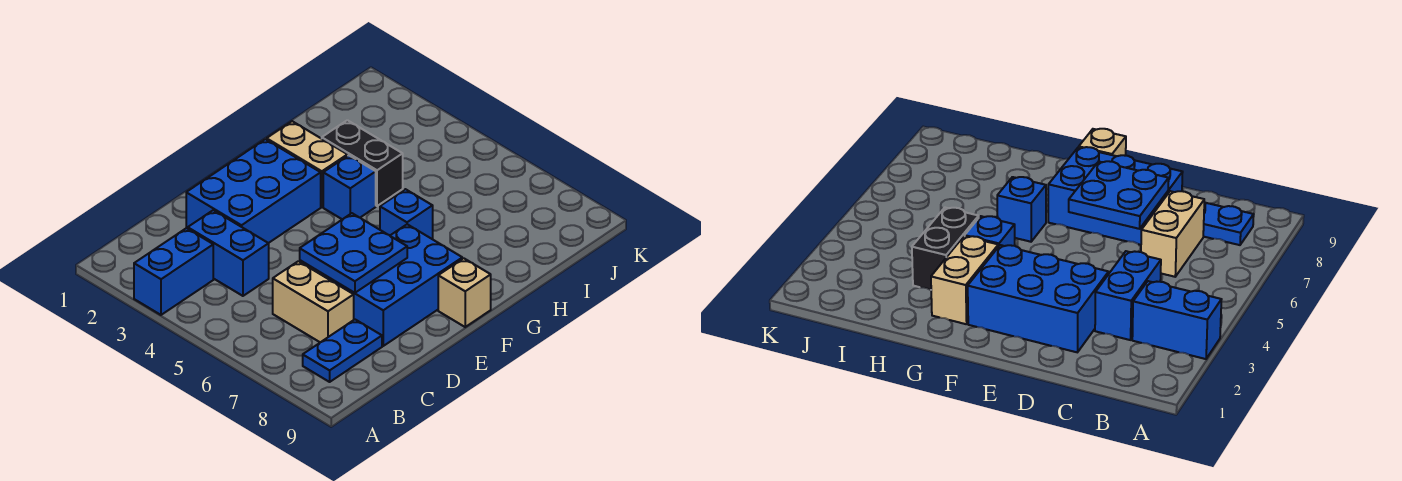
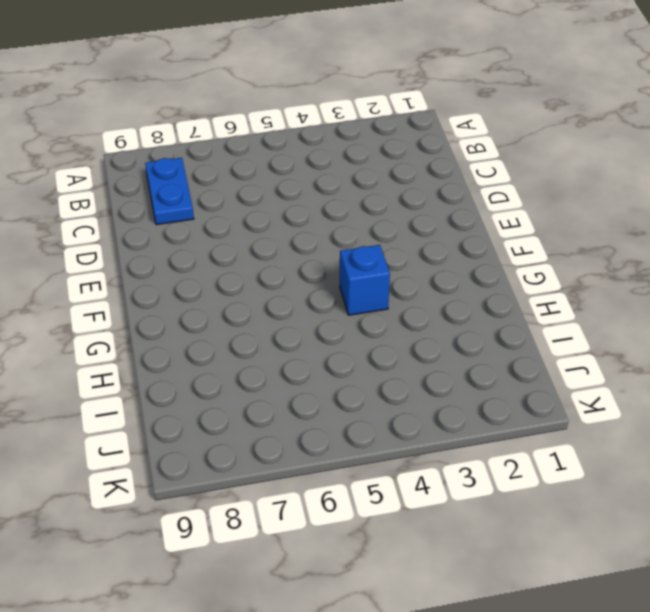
none -> blue brick A3:B3 level 1
none -> blue brick C3:C4 level 1
none -> tan brick C6:C7 level 1

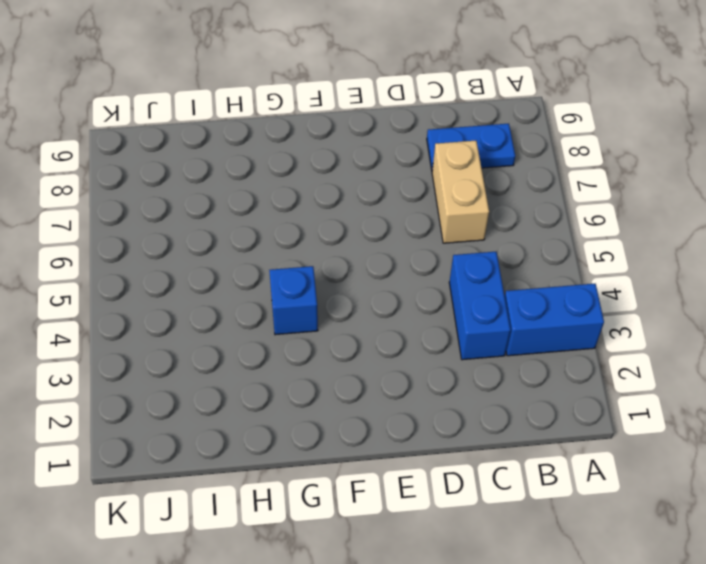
none -> blue brick D2:F3 level 1
none -> blue brick D7:F8 level 1
none -> tan brick F9 level 1

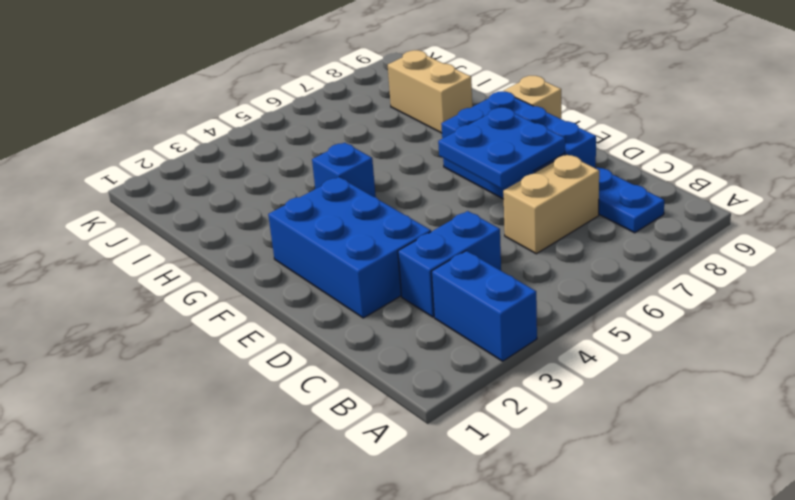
tan brick H8:I8 level 1 -> tan brick G2:G3 level 1
none -> blue brick G6 level 1
none -> black brick H3:H4 level 1

